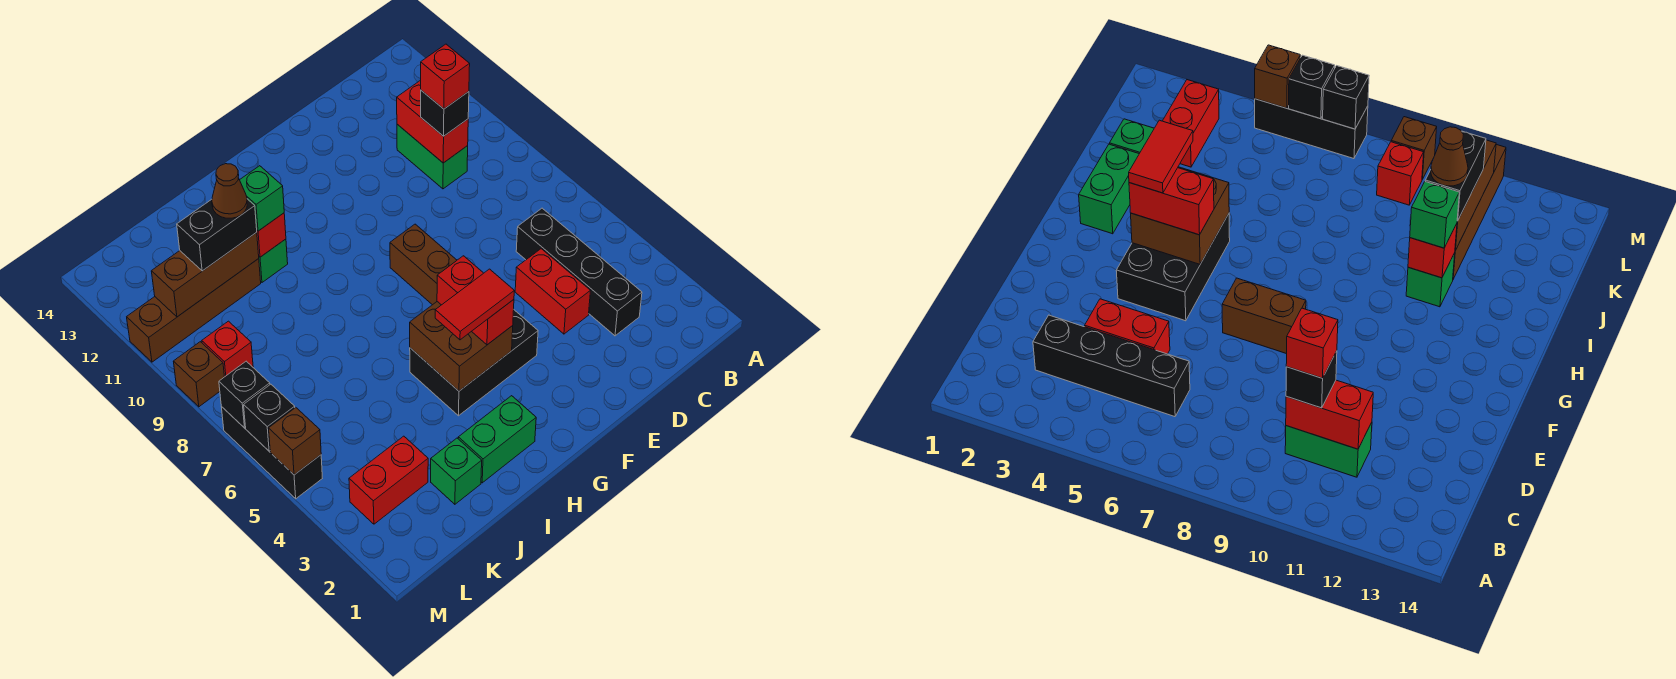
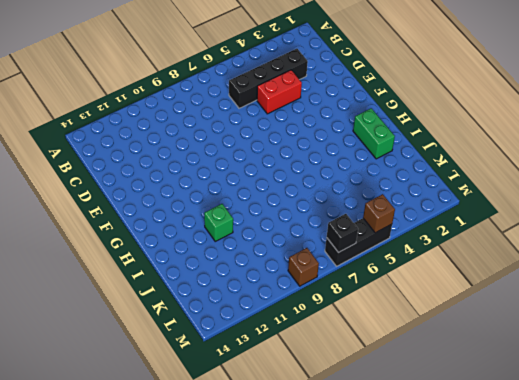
none -> green brick C10:C11 level 1
none -> black brick F4:H5 level 1
none -> brown brick F7:F8 level 1

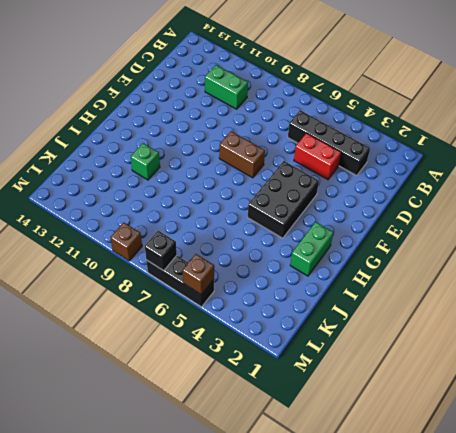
none -> green brick J2 level 1
none -> brown brick J11:M11 level 1
none -> red brick K3:L3 level 1

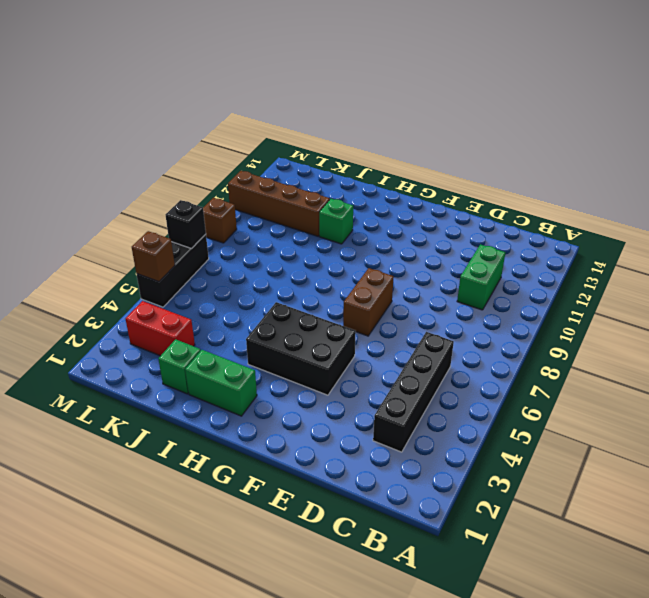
none -> red brick D4:D5 level 1
none -> red brick L9 level 1
none -> red brick C10:C11 level 2

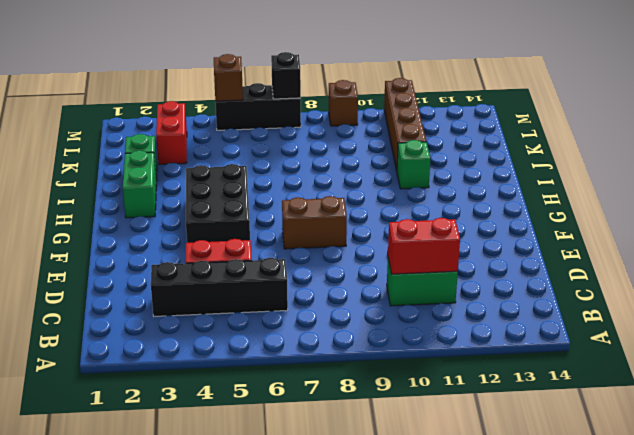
none -> red brick L9 level 1
none -> brown brick G4:H5 level 2
none -> red brick I11 level 2

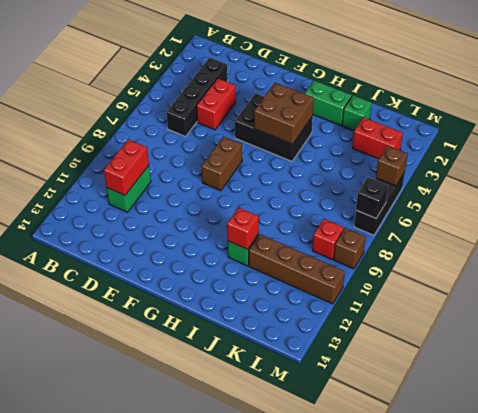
none -> brown brick J11:L11 level 2
none -> black brick M6 level 2
none -> black brick C10 level 3

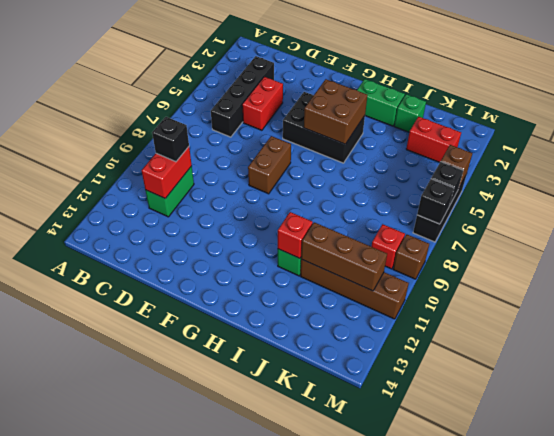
none -> red brick G4:G5 level 3
none -> green brick I11 level 3
none -> black brick J11:K11 level 3

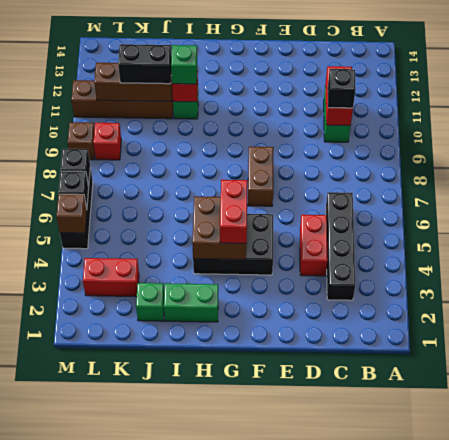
none -> red brick C10 level 4
none -> red tile G4:H4 level 4
none -> brown cone J11 level 4

